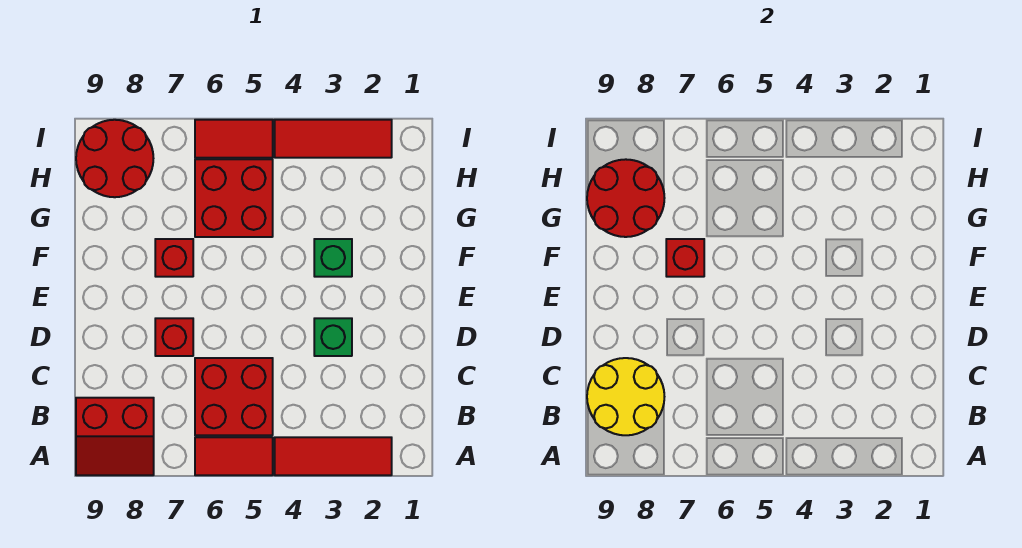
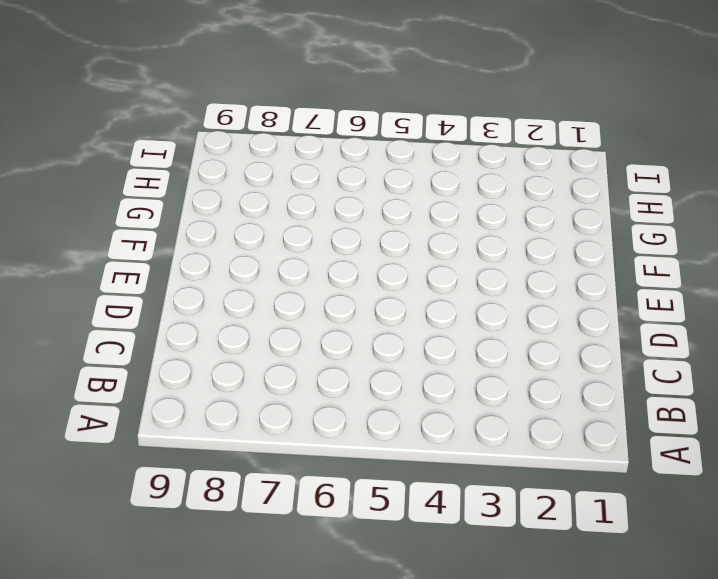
none -> red tile A2:A4 level 1
none -> red tile A5:A6 level 1
none -> red slope A8:B9 level 1 top B

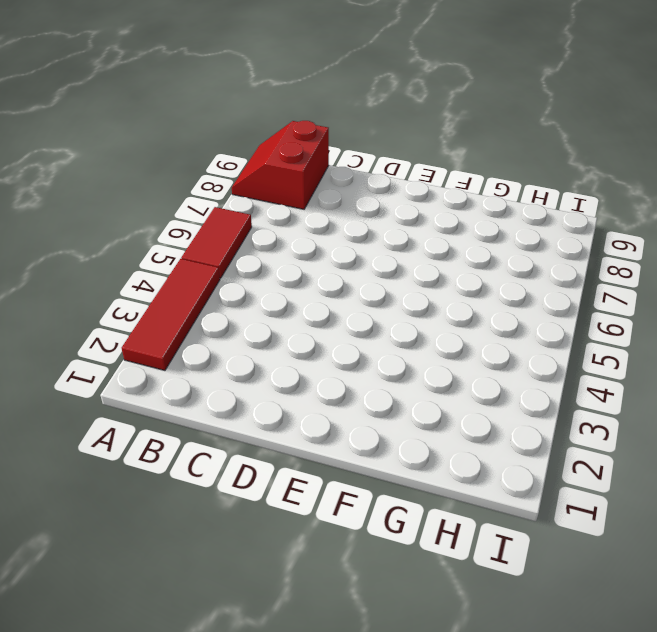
none -> red brick B5:C6 level 1
none -> green brick D3 level 1
none -> red brick D7 level 1

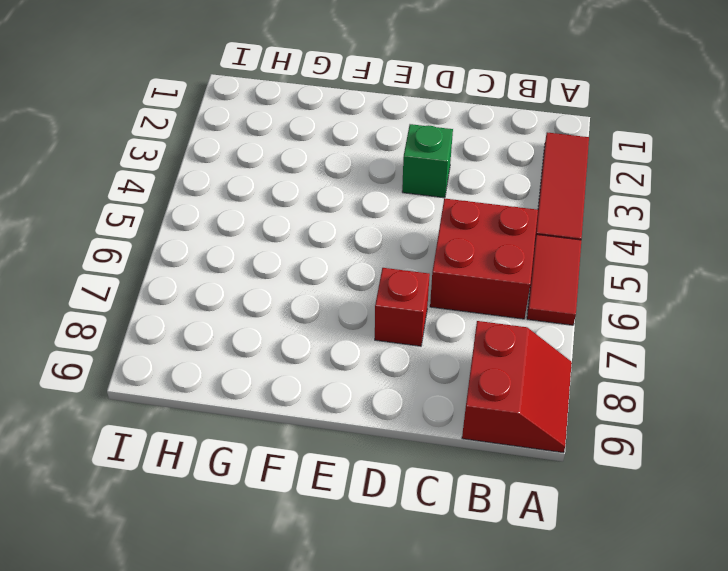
none -> green brick F3 level 1
none -> red brick F7 level 1
none -> red brick G5:H6 level 1

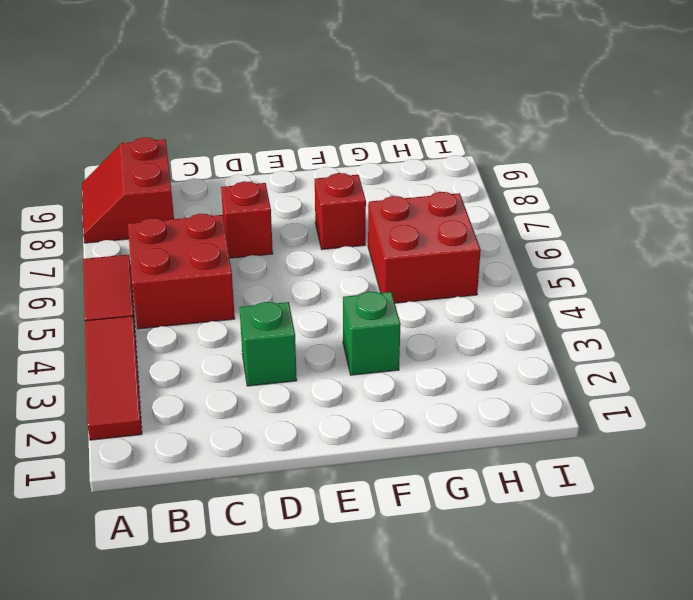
none -> red round brick H8:I9 level 1
none -> red tile I2:I4 level 1
none -> red tile I5:I6 level 1

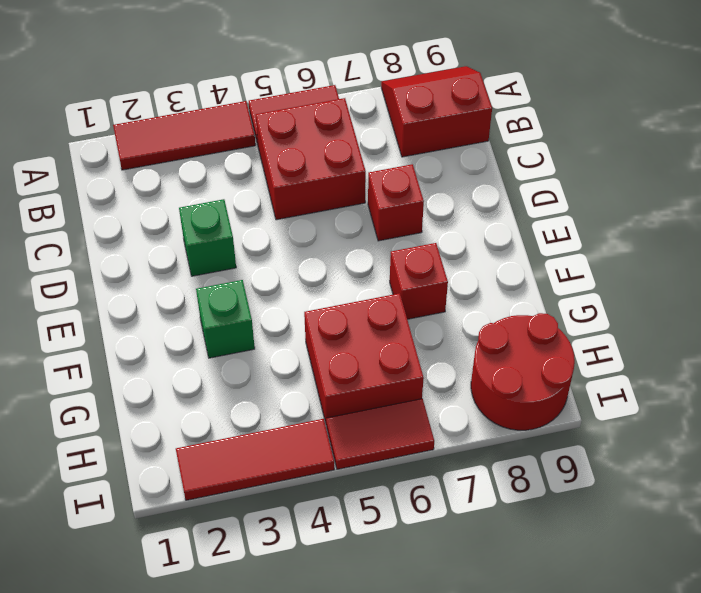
none -> yellow round brick B8:C9 level 2
none -> red brick F7 level 2
none -> red round brick G8:H9 level 2

